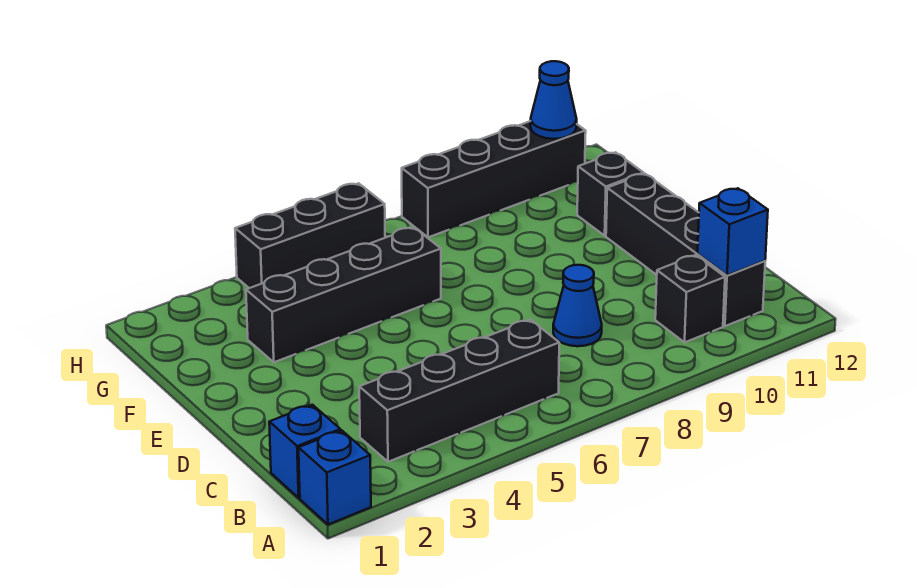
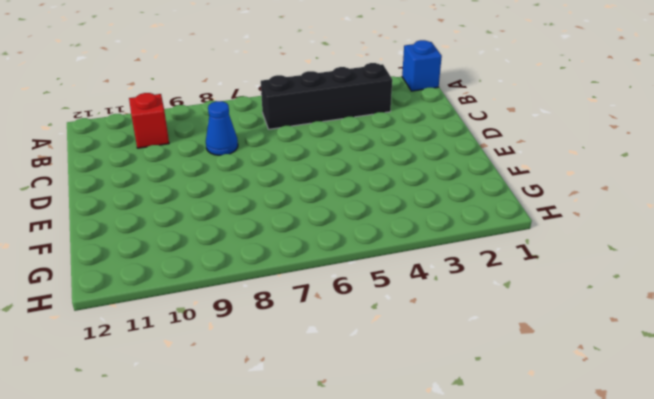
red brick B10 level 1 -> black brick B10 level 1
none -> blue brick B1 level 1
none -> black brick B11:E11 level 1
none -> black brick F3:F6 level 1

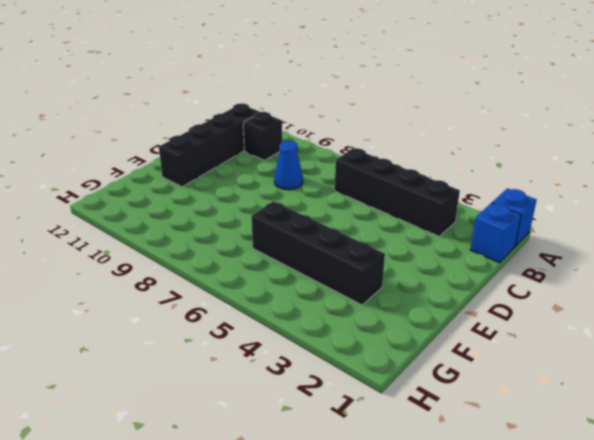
none -> black brick F11 level 1
none -> black brick H4:H6 level 1
none -> black brick H8:H11 level 1

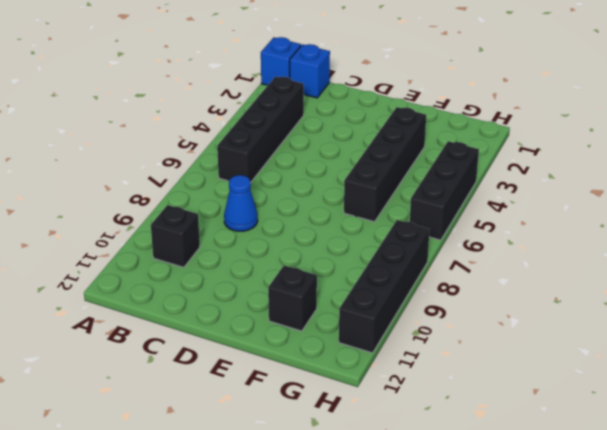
none -> black brick B11:E11 level 1
none -> blue brick B11 level 2
none -> blue cone H11 level 2

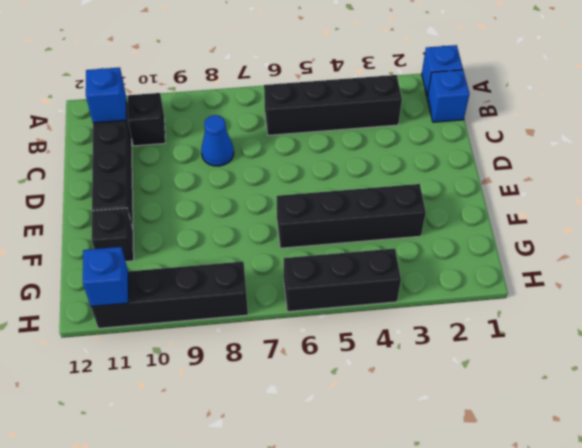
blue brick H11 level 2 -> blue cone H11 level 2

